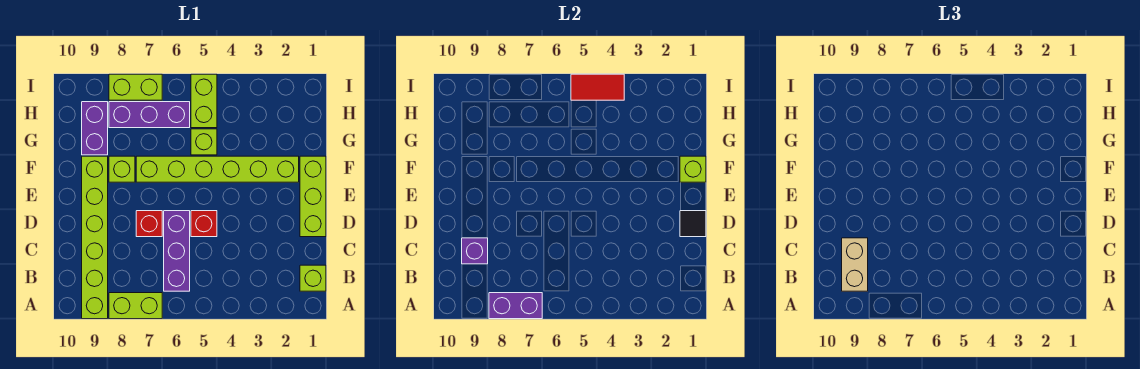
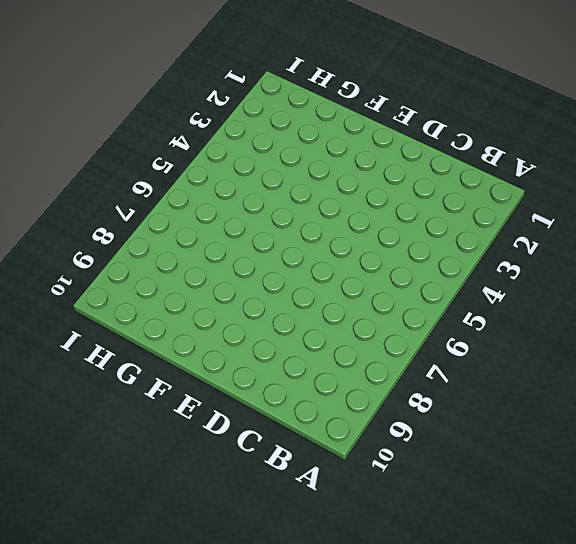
none -> lime brick A7:A8 level 1
none -> lime brick A9:F9 level 1
none -> lime brick B1 level 1

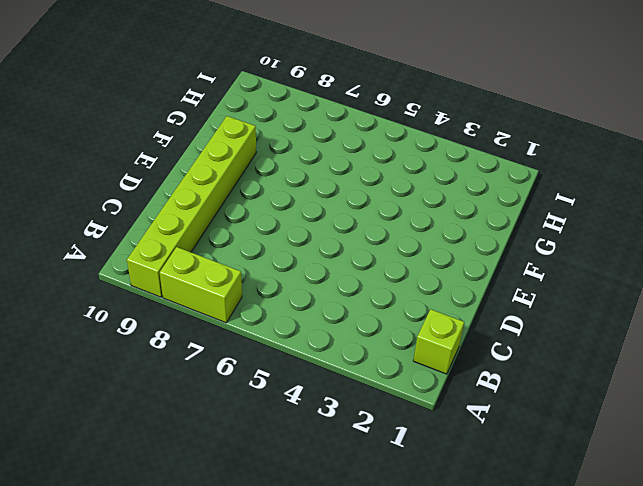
none -> purple brick B6:D6 level 1
none -> lime brick D1:F1 level 1
none -> red brick D5 level 1

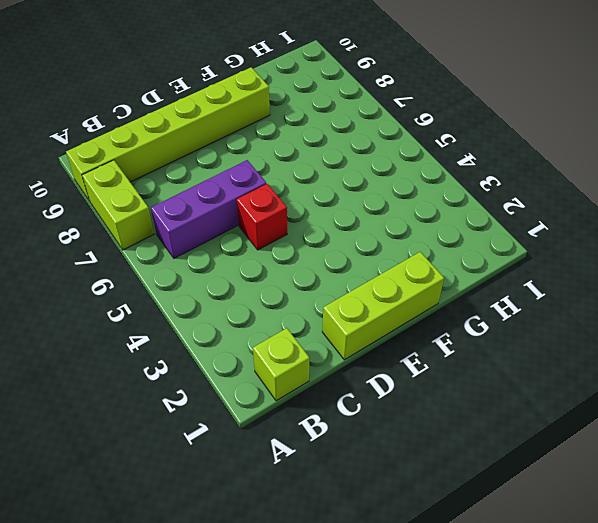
none -> red brick D7 level 1
none -> lime brick F2:F7 level 1
none -> lime brick F8 level 1

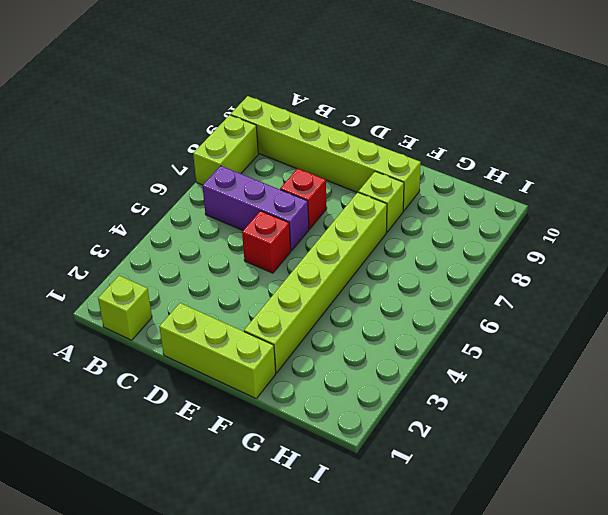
none -> lime brick G5 level 1
none -> purple brick G9:H9 level 1
none -> lime brick H5:I5 level 1

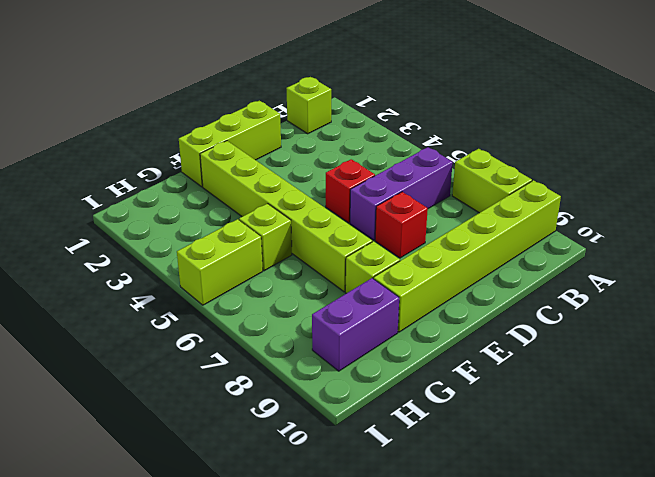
none -> purple brick H6:H8 level 1
none -> lime brick I7:I8 level 1
none -> purple brick A7:A8 level 2

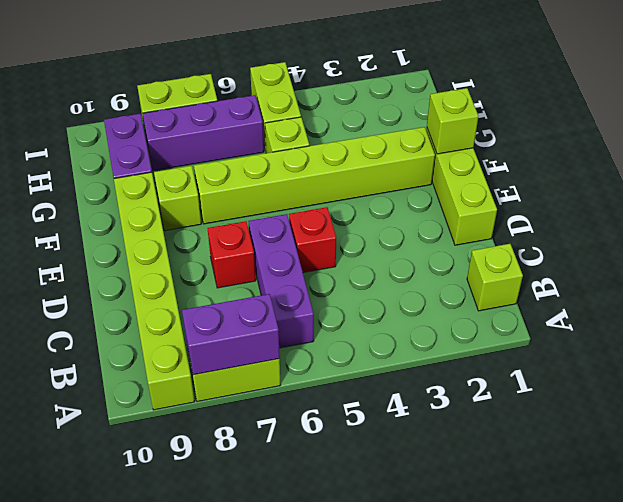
none -> purple brick C9 level 2
none -> black tile D1 level 2
none -> red tile I4:I5 level 2

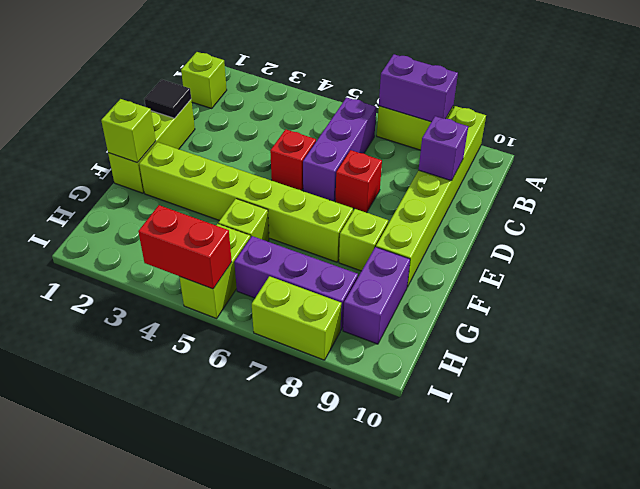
red brick I4:I5 level 2 -> red tile I4:I5 level 2
none -> tan brick B9:C9 level 3

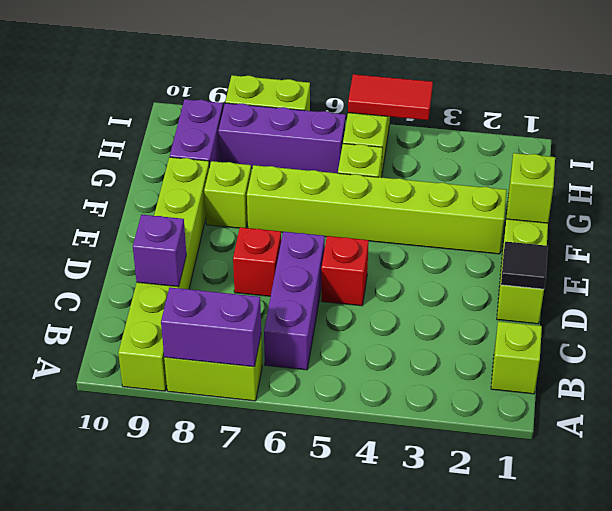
none -> tan brick B9:C9 level 3

